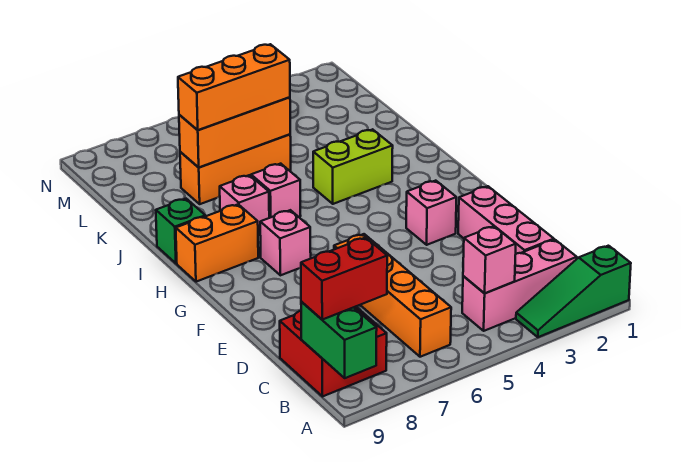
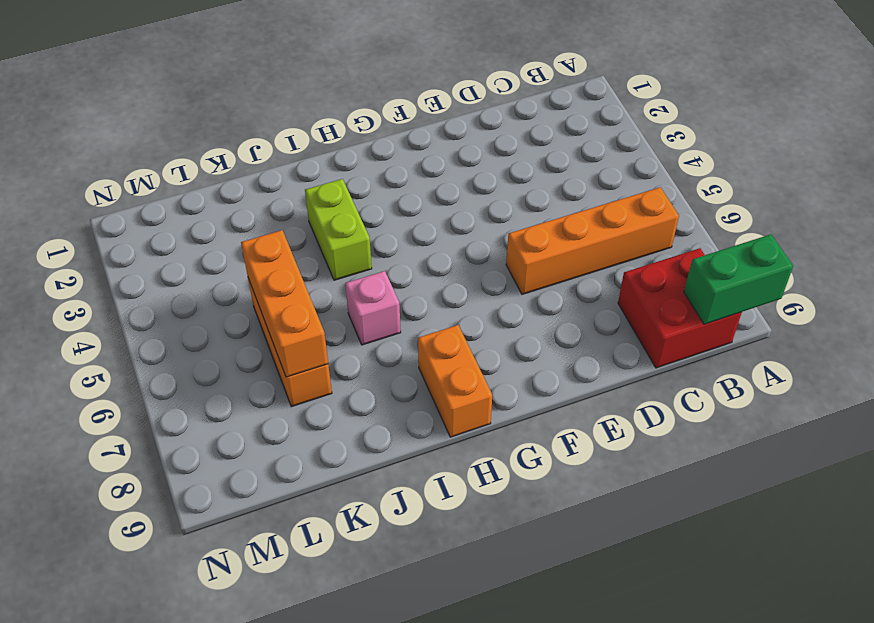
none -> green slope A1:A3 level 1 top 1
none -> pink brick B2:B4 level 1
none -> pink brick C2:E2 level 1

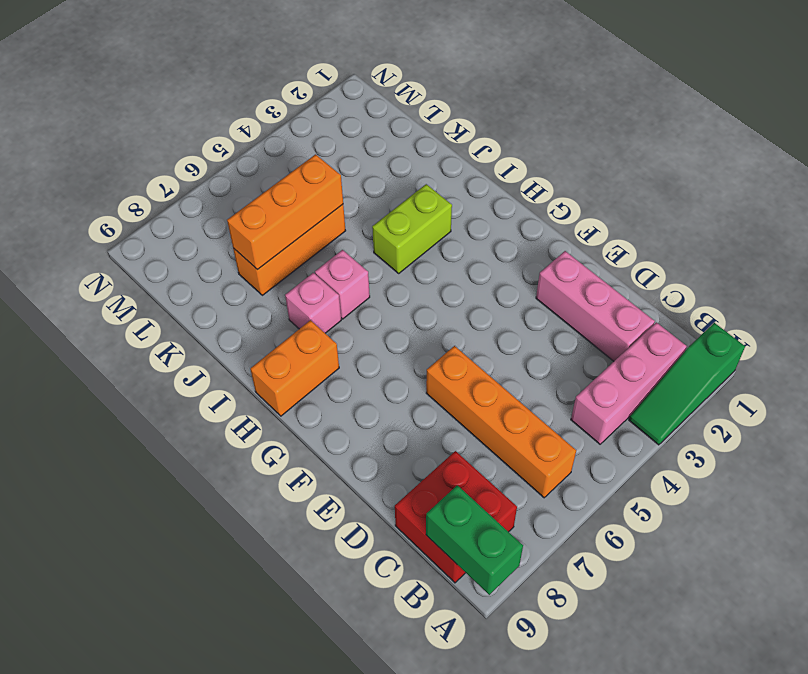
none -> pink brick F3 level 1
none -> pink brick G7 level 1
none -> green brick I9 level 1

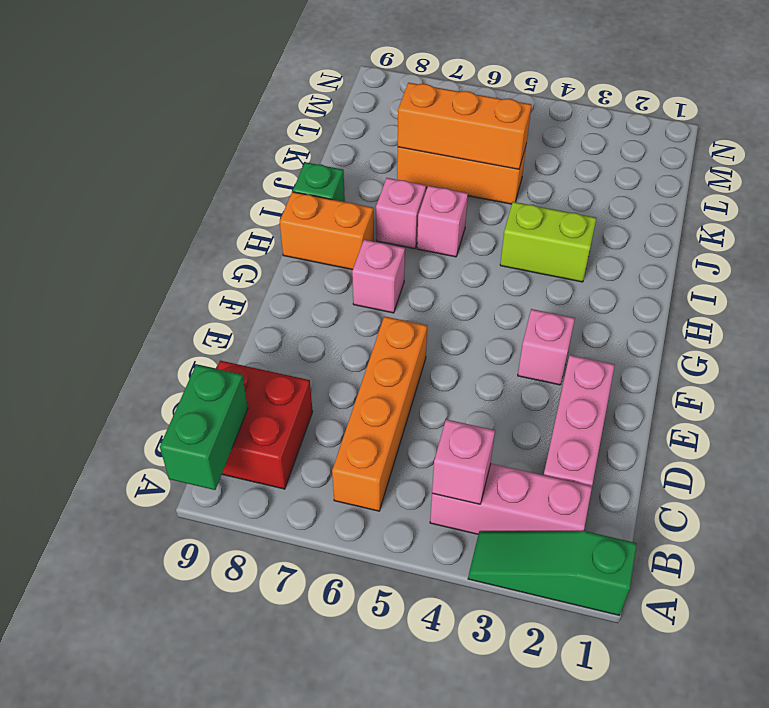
none -> red brick B8:B9 level 3
none -> orange brick K5:K7 level 3

